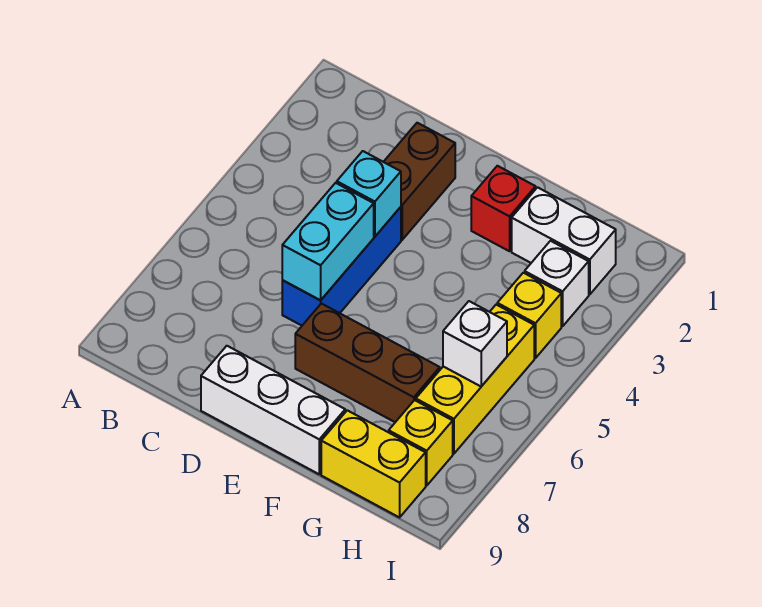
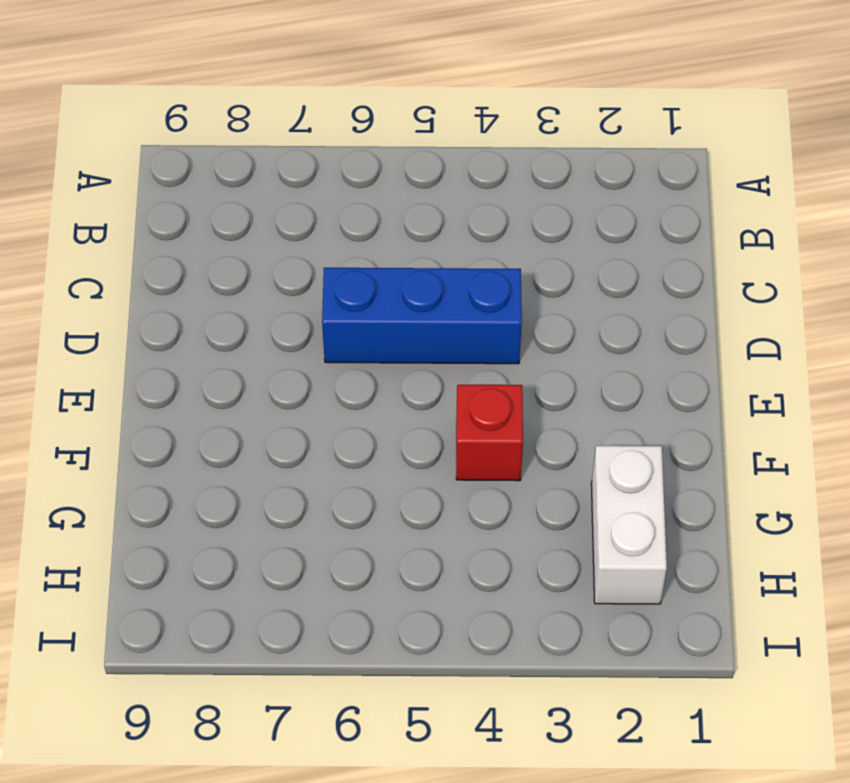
red brick F4 level 1 -> red brick F2 level 1
none -> brown brick D2:D3 level 1
none -> white brick D9:F9 level 1
none -> brown brick E7:G7 level 1

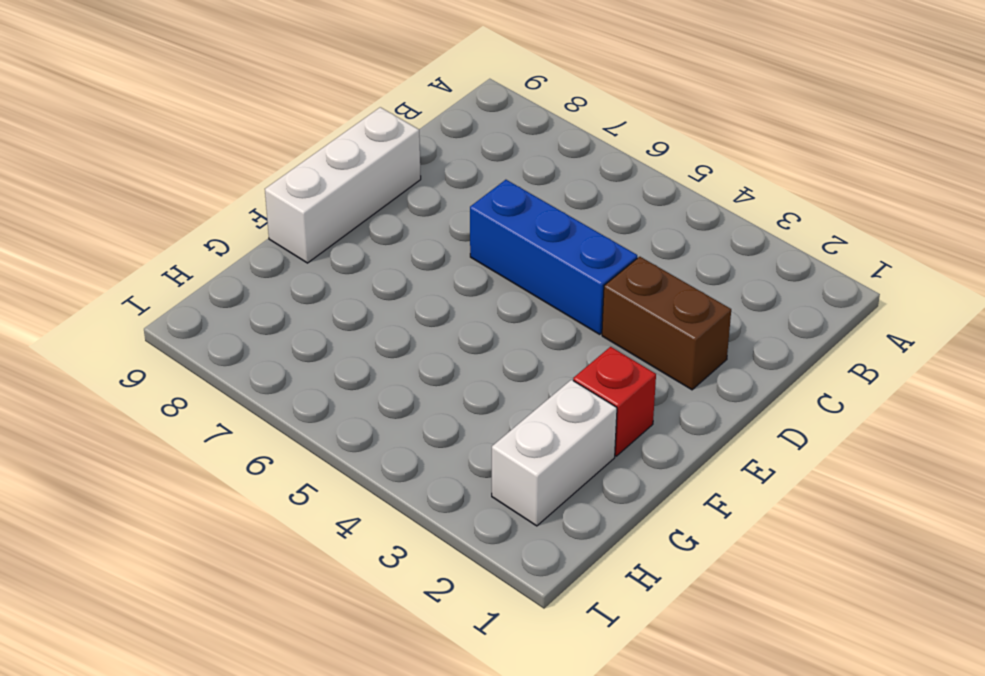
none -> brown brick E7:G7 level 1
none -> yellow brick G9:H9 level 1
none -> white brick H3 level 1

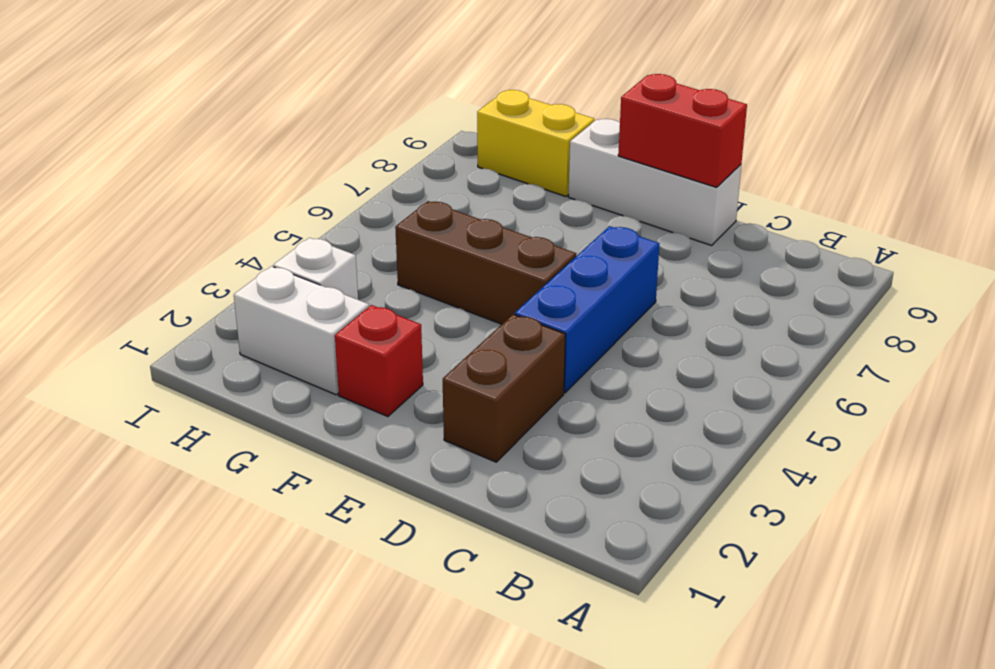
red brick D9:E9 level 2 -> none
brown brick E5:G5 level 1 -> brown brick E7:G7 level 1
none -> yellow brick H4 level 1
none -> yellow brick H5:H7 level 1
none -> yellow brick H8 level 1

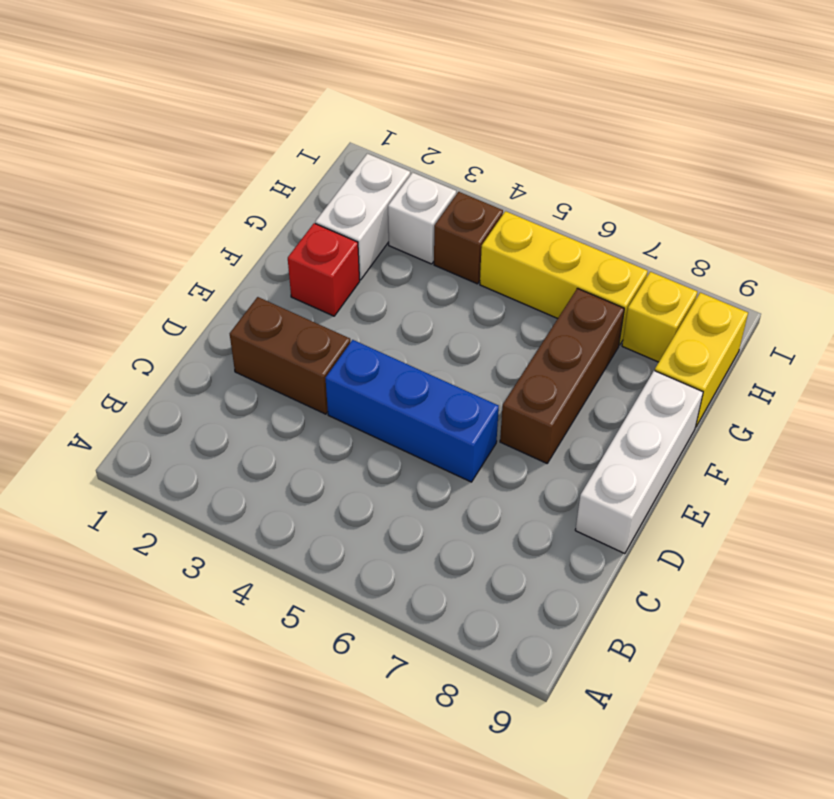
brown brick H4 level 1 -> yellow brick H4 level 1
none -> cyan brick D4 level 2
none -> cyan brick D5:D6 level 2
none -> white brick H6 level 2

